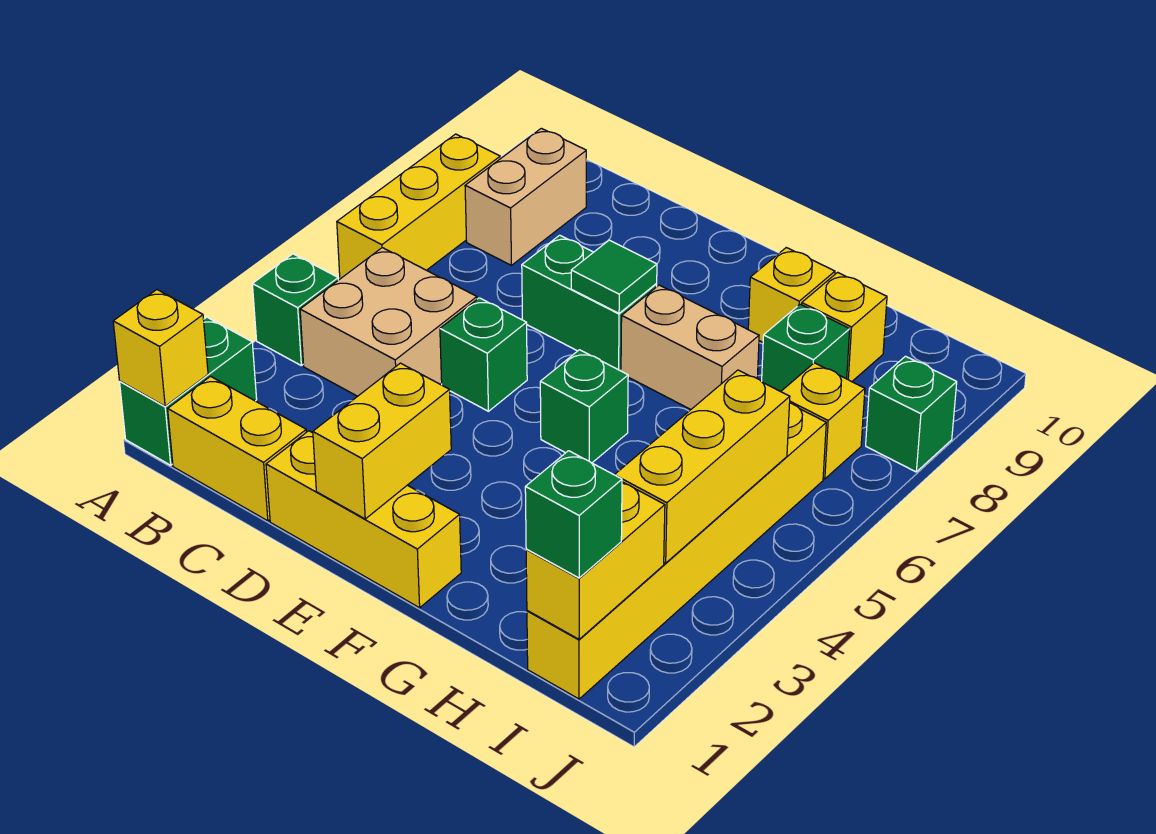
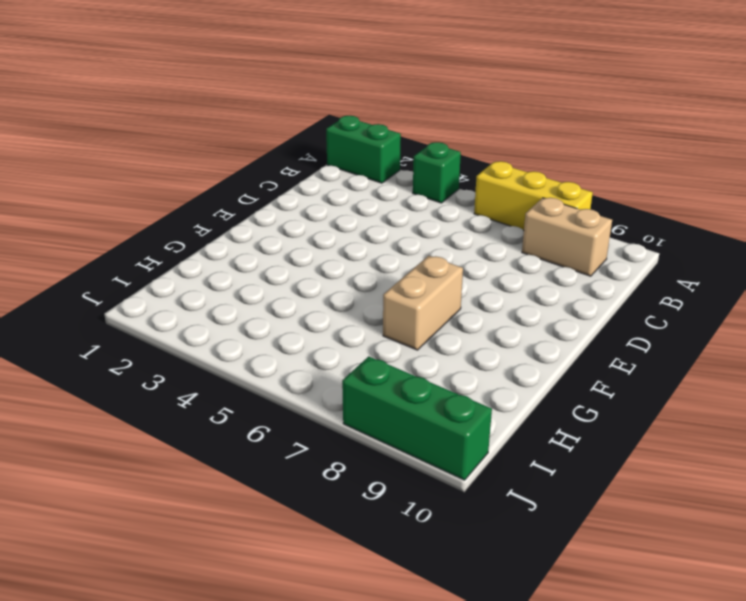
green brick J8:J10 level 1 -> green brick J8 level 1
none -> yellow brick B1:C1 level 1
none -> tan brick B4:C5 level 1
none -> yellow brick D1:F1 level 1

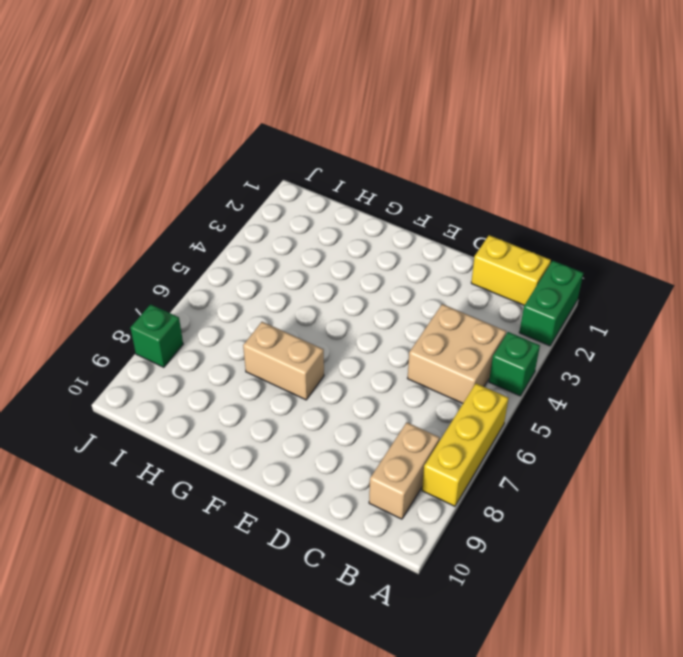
none -> yellow brick D1:F1 level 1
none -> green brick D5 level 1
none -> green brick D7:E7 level 1

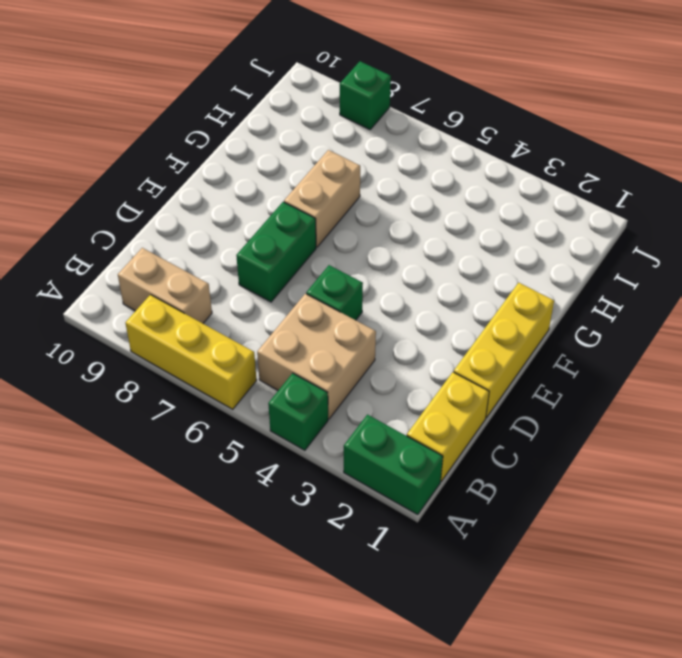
none -> green brick F5 level 1
none -> yellow brick G9 level 1
none -> green brick H8 level 1

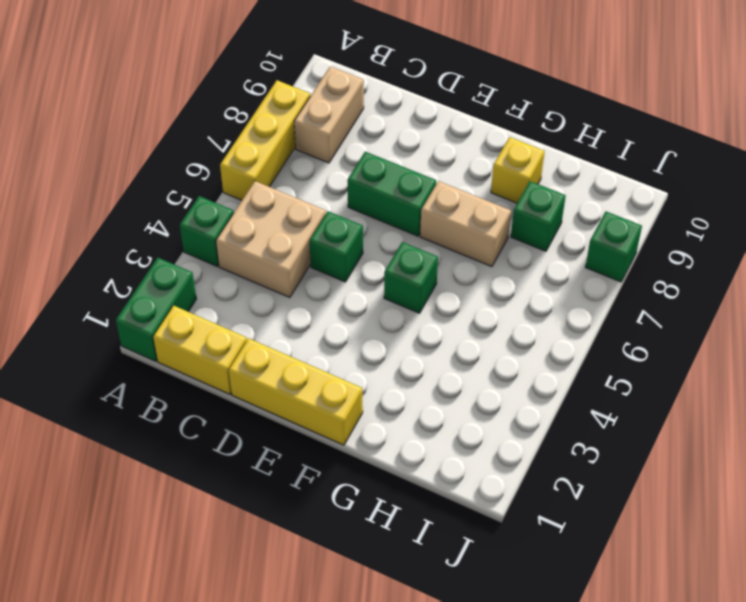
none -> yellow brick H9 level 1
none -> yellow brick I1:I6 level 1
none -> yellow brick I7 level 1

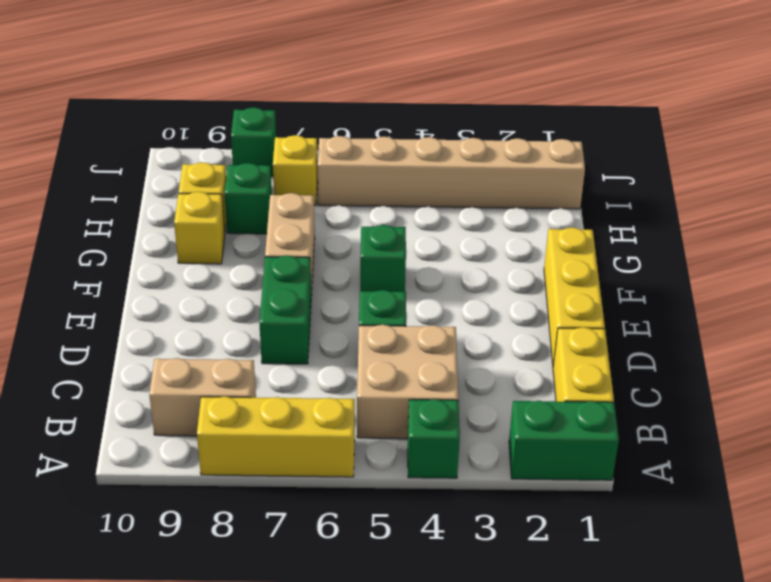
tan brick I1:I6 level 1 -> yellow brick I1:I6 level 1
none -> yellow brick A1 level 2
none -> yellow brick E1:E2 level 2
none -> green tile E7 level 2

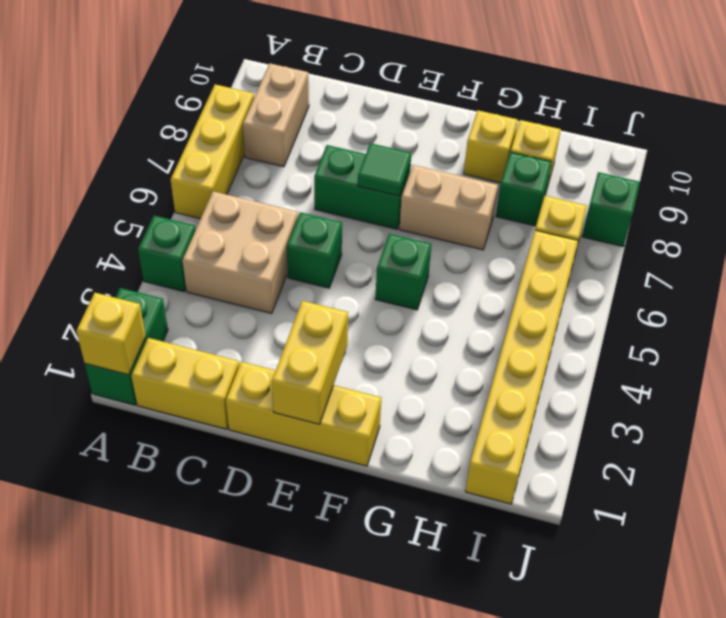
none -> yellow brick I1:I2 level 2
none -> yellow brick I3:I5 level 2
none -> green brick I1 level 3

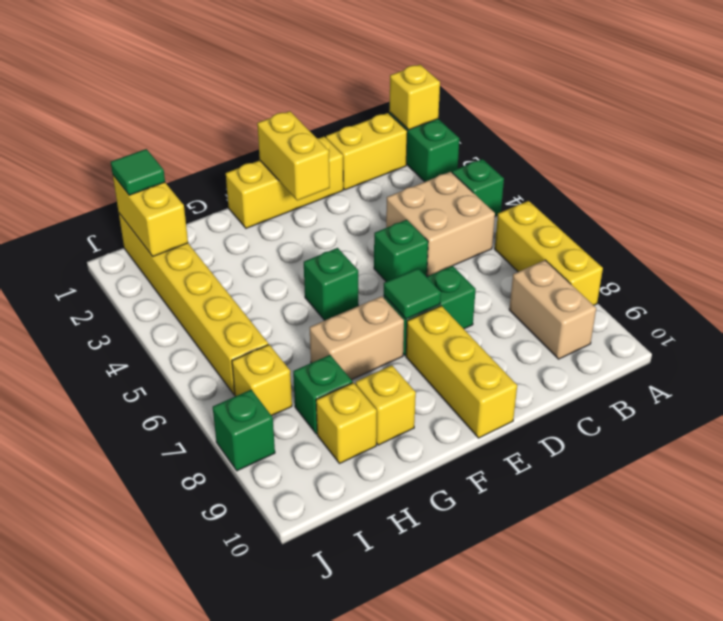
yellow brick E8:E10 level 1 -> yellow brick I3:I5 level 2
green tile I1 level 3 -> green brick I1 level 3

